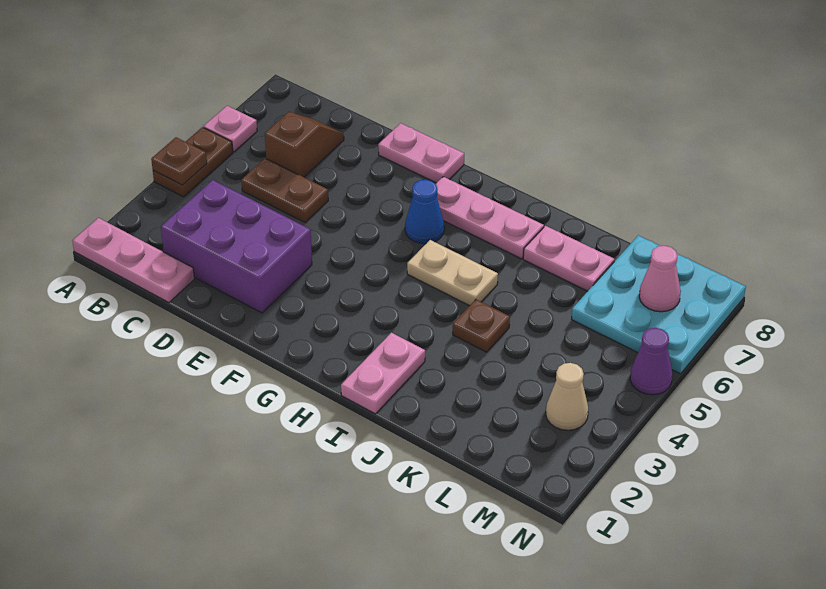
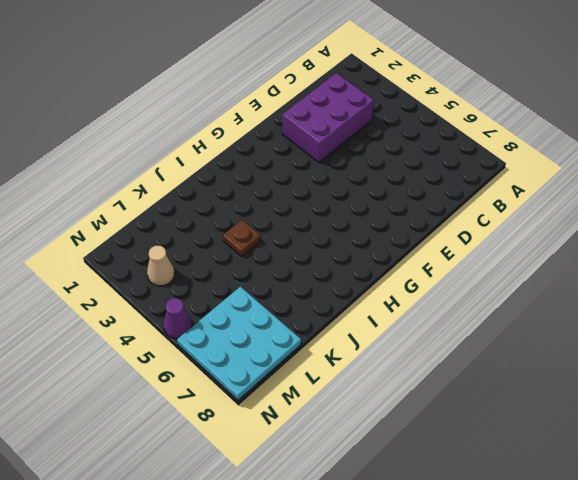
none -> pink plate A1:C1 level 1
none -> brown plate A4:A5 level 1
none -> pink plate A6 level 1

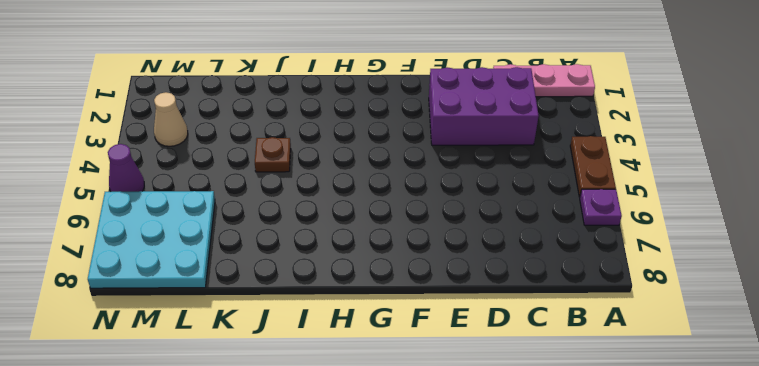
purple plate A6 level 1 -> pink plate A6 level 1
none -> brown plate C5:D5 level 1
none -> brown slope C6:C7 level 1 top 6
none -> pink plate E8:F8 level 1

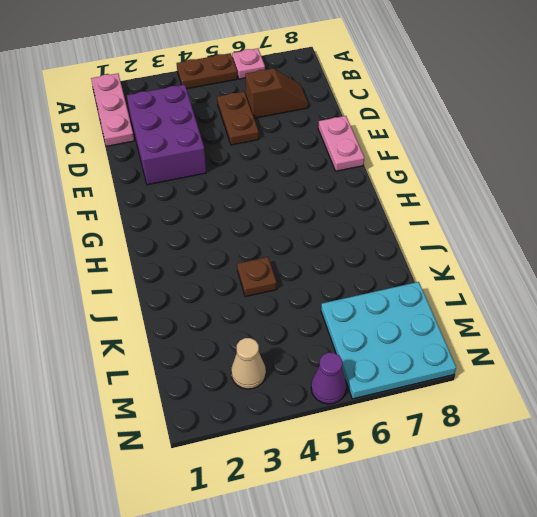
none -> blue cone G6 level 1
none -> pink plate G7:I7 level 1
none -> tan plate H5:I5 level 1

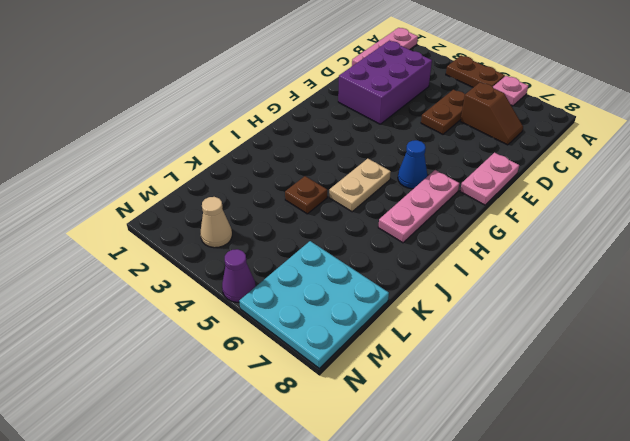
none -> pink plate I1:I2 level 1
none -> pink plate J7:K7 level 1
none -> brown plate A4 level 2

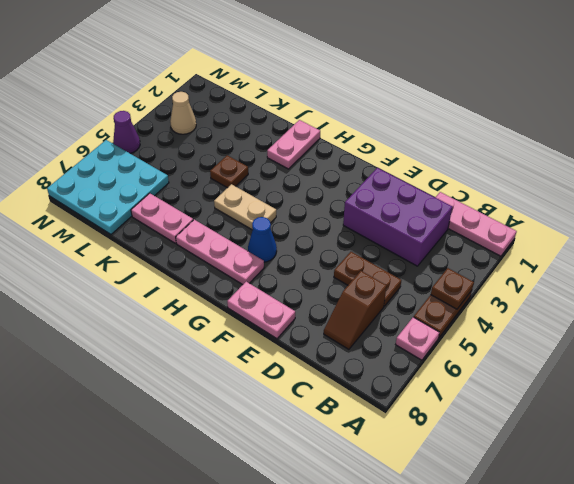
none -> pink cone M7 level 2

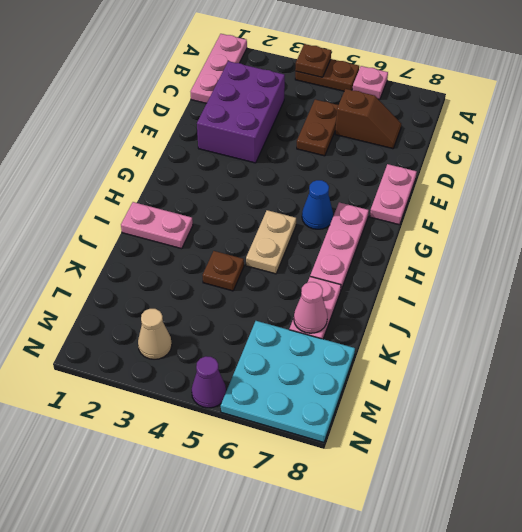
pink cone K7 level 2 -> pink cone M7 level 2

